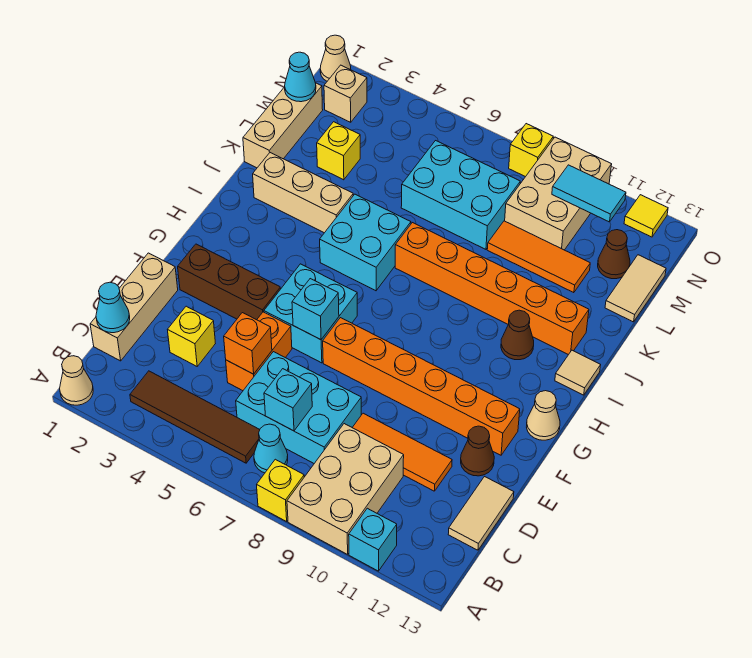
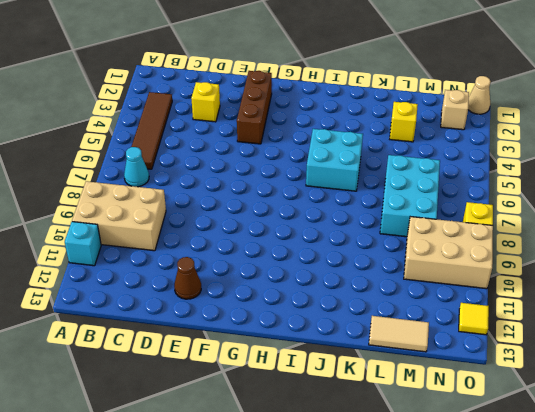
none -> tan cone A1 level 1
none -> yellow brick A8 level 1
none -> tan brick C1:E1 level 1
none -> cyan brick C6:D8 level 1

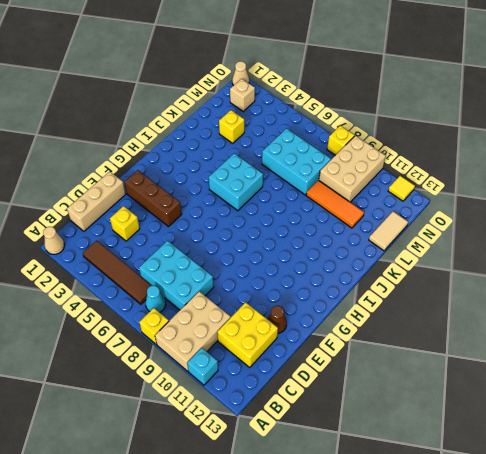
yellow brick C11:D12 level 1 -> orange tile D9:D11 level 1
none -> tan tile C13:D13 level 1
none -> orange brick D5:E5 level 1
none -> cyan brick F5:G6 level 1
none -> orange brick F7:F12 level 1

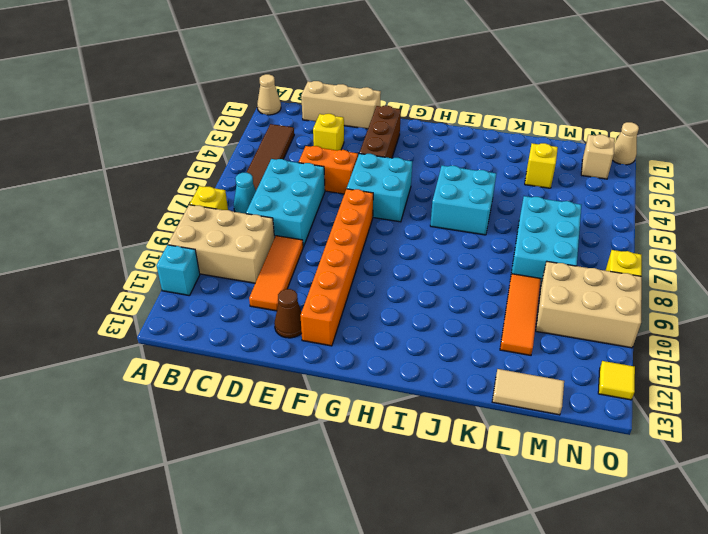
none -> tan tile C13:D13 level 1
none -> tan cone G13 level 1
none -> brown cone I11 level 1
none -> tan tile I13 level 1

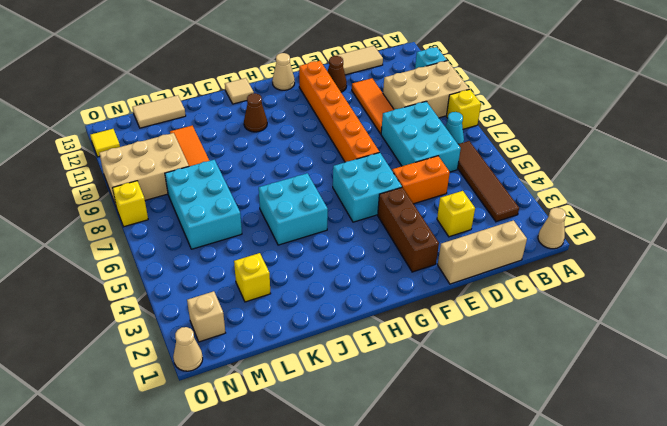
none -> tan brick J2:J4 level 1
none -> orange brick J7:J12 level 1
none -> tan brick K1:M1 level 1
none -> brown cone M12 level 1

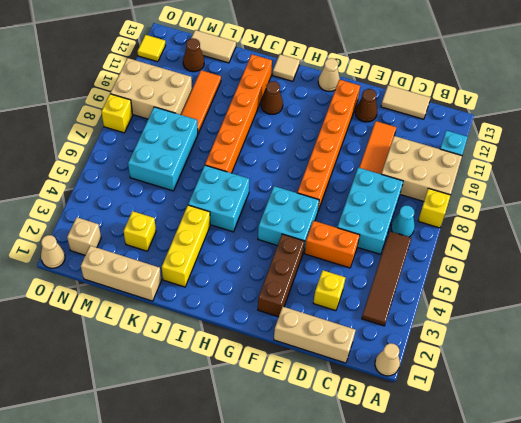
yellow brick J2:J4 level 1 -> tan brick J2:J4 level 1
none -> cyan cone C1 level 2
none -> cyan brick C7 level 2
none -> orange brick D5 level 2
none -> cyan brick F6 level 2

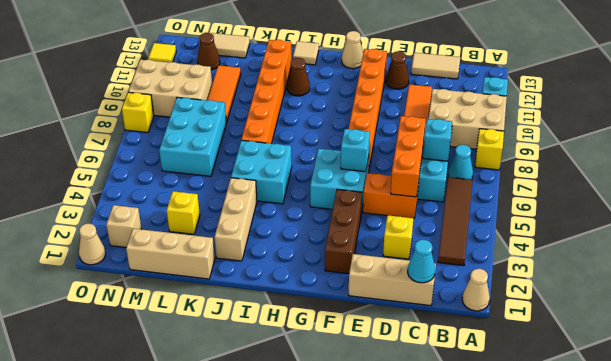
orange brick D5:D7 level 2 -> orange brick D5 level 2
none -> cyan cone M1 level 2
none -> cyan tile N10:N11 level 2

